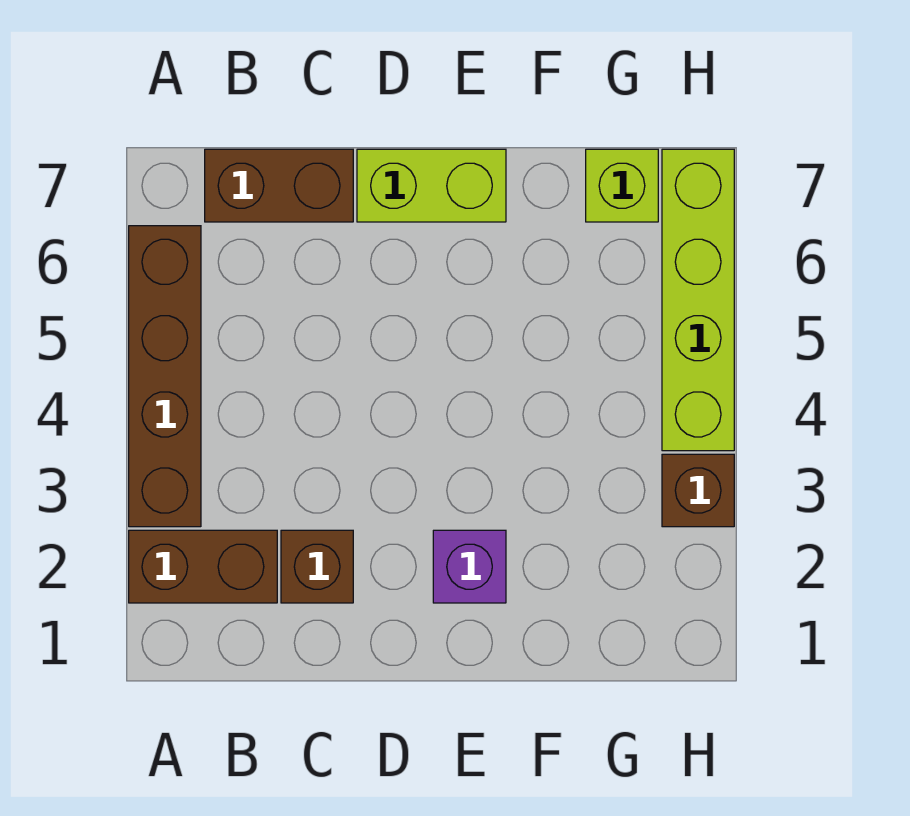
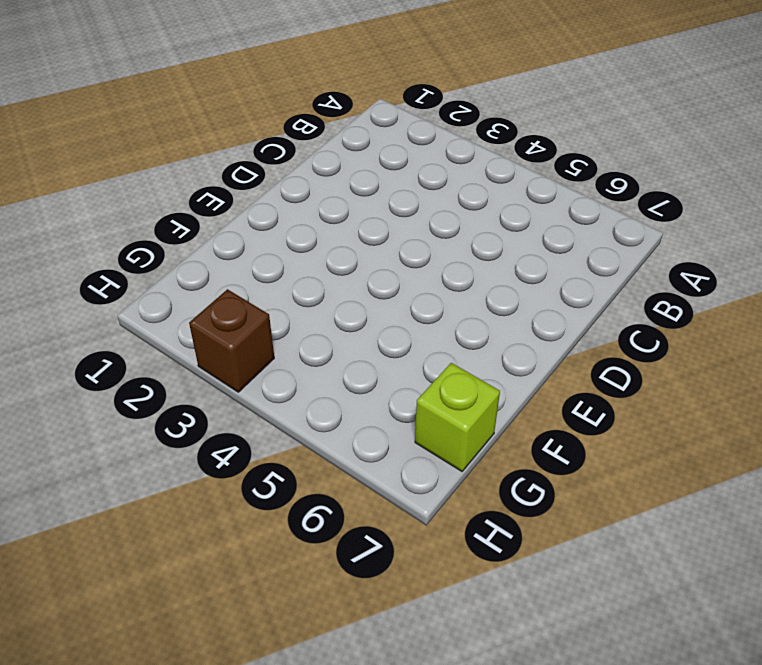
none -> brown brick A2:B2 level 1
none -> brown brick A3:A6 level 1

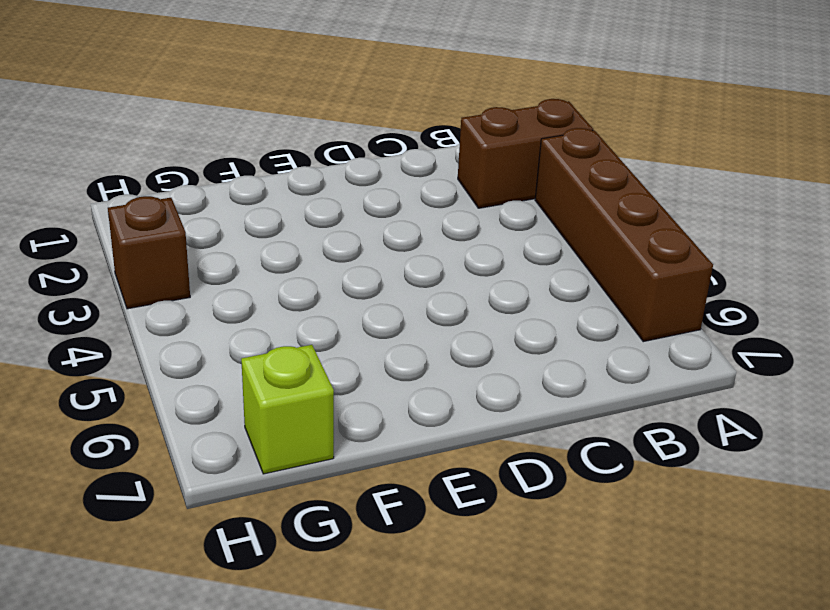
none -> brown brick B7:C7 level 1
none -> brown brick C2 level 1

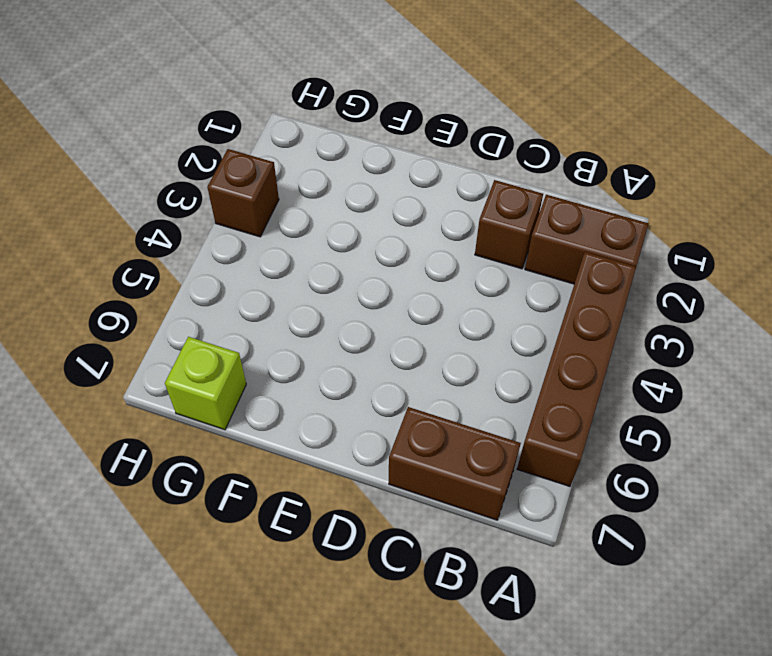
none -> lime brick D7:E7 level 1
none -> purple brick E2 level 1

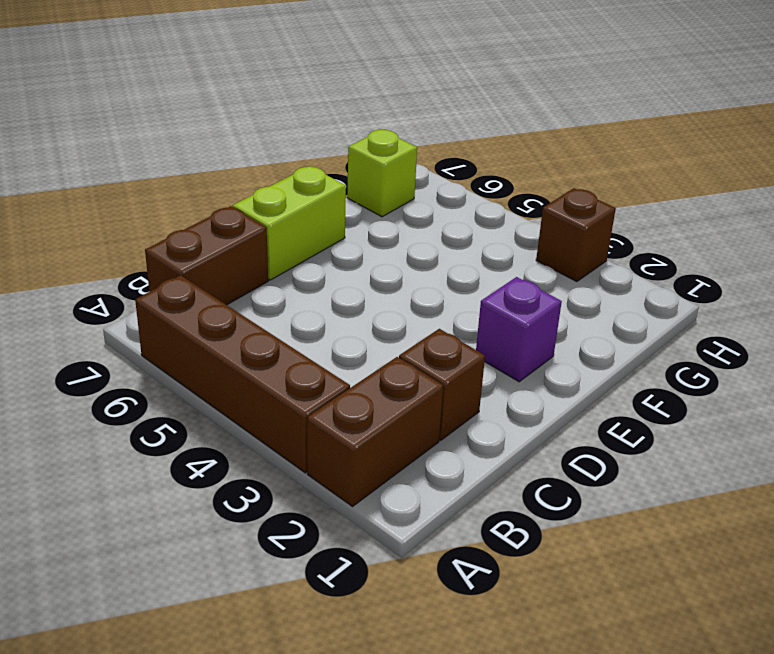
none -> lime brick H4:H7 level 1

